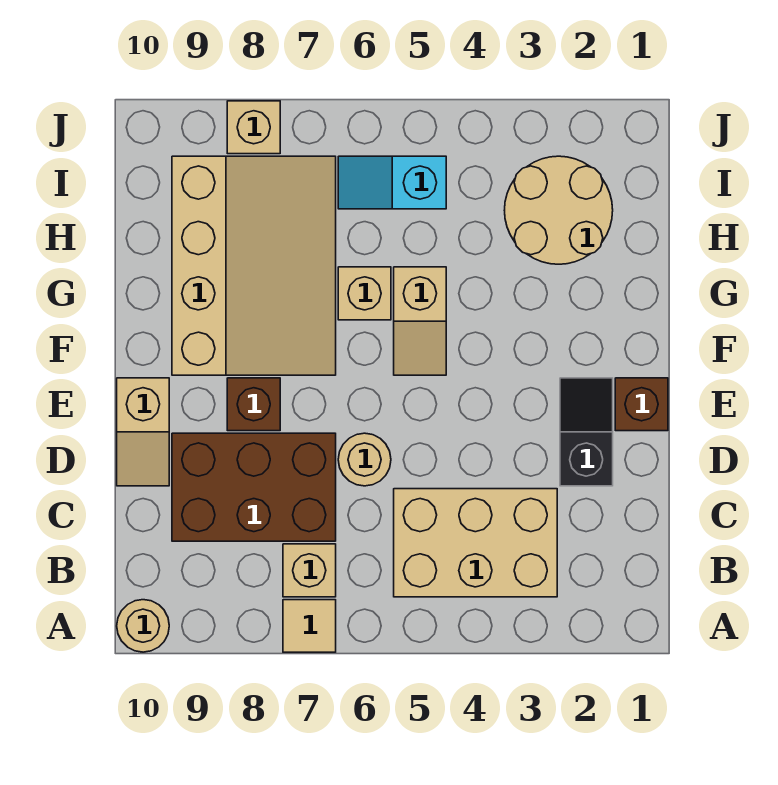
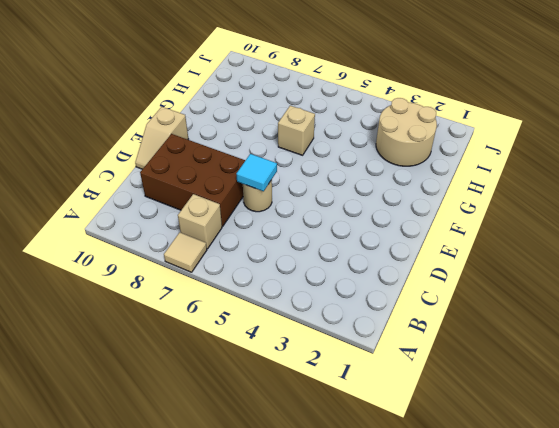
cyan tile D6 level 2 -> none
none -> tan round brick A10 level 1
none -> tan brick B3:C5 level 1
none -> black slope D2:E2 level 1 top D

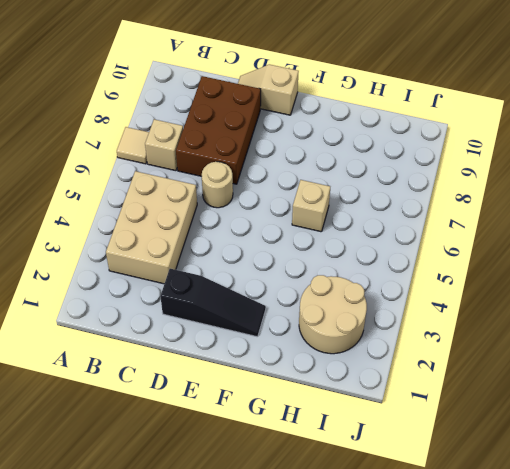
black slope D2:F2 level 1 top D -> black slope D2:E2 level 1 top D
none -> tan round brick A10 level 1
none -> brown brick E1 level 1
none -> brown brick E8 level 1

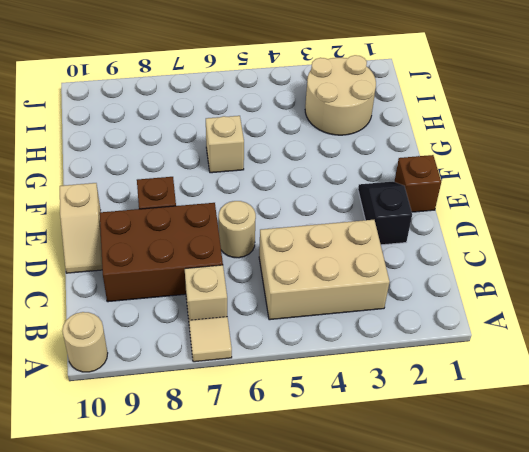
none -> tan slope F5:G5 level 1 top G
none -> tan slope F7:I9 level 1 top 9
none -> cyan slope I5:I6 level 1 top 5

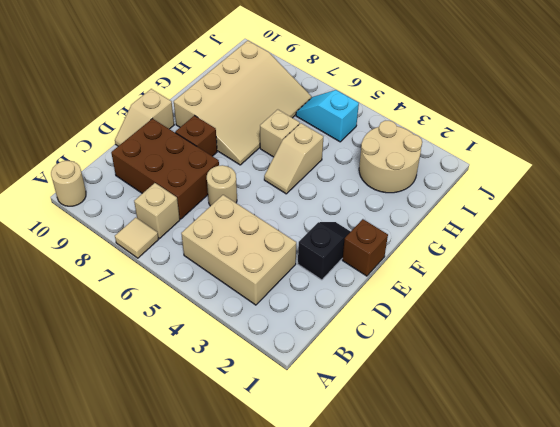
none -> tan brick J8 level 1

